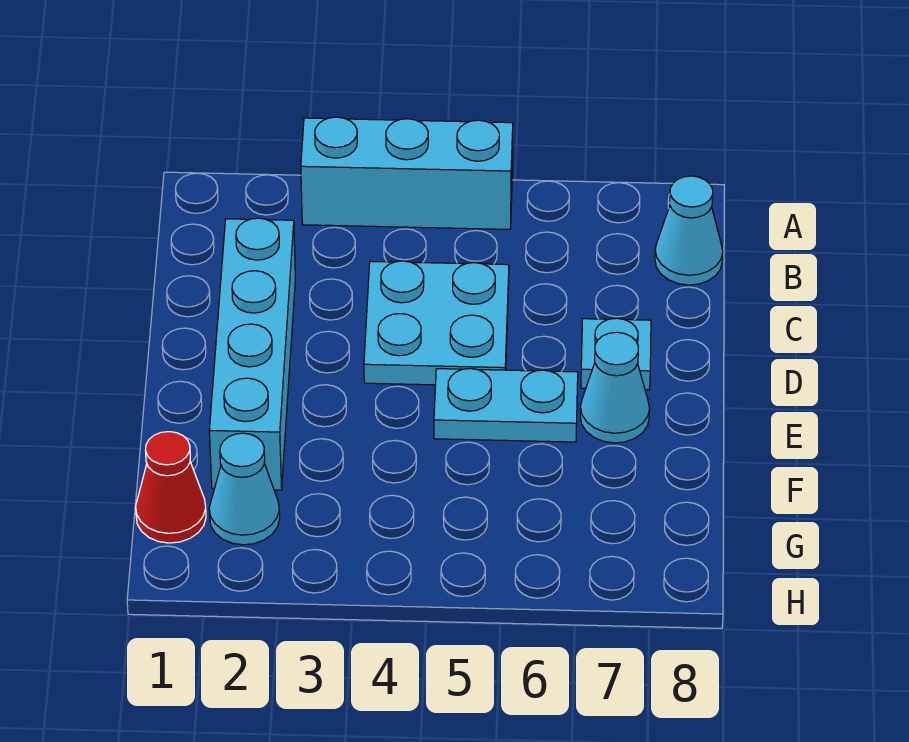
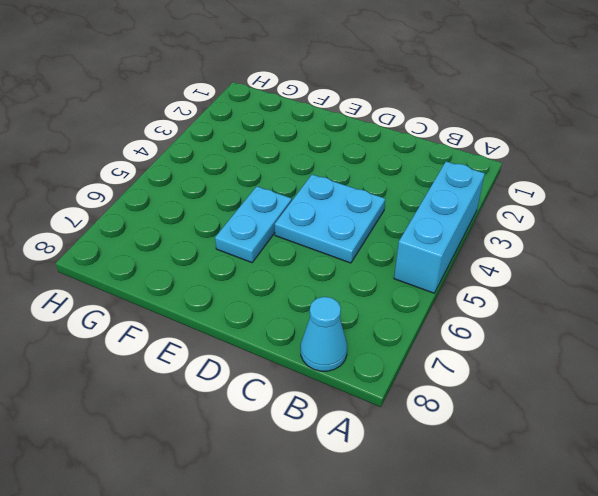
none -> cyan brick C2:F2 level 1
none -> cyan plate D7 level 1

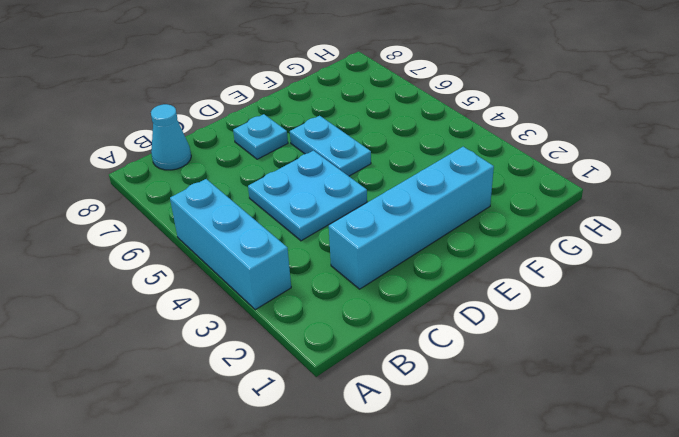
none -> cyan cone E7 level 1
none -> red cone G1 level 1

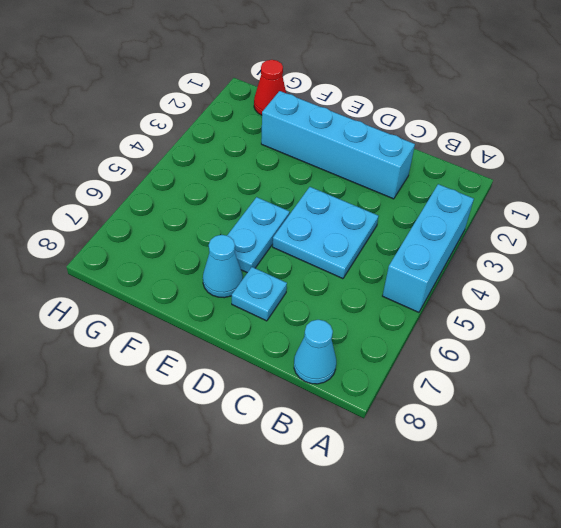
none -> cyan cone G2 level 1

